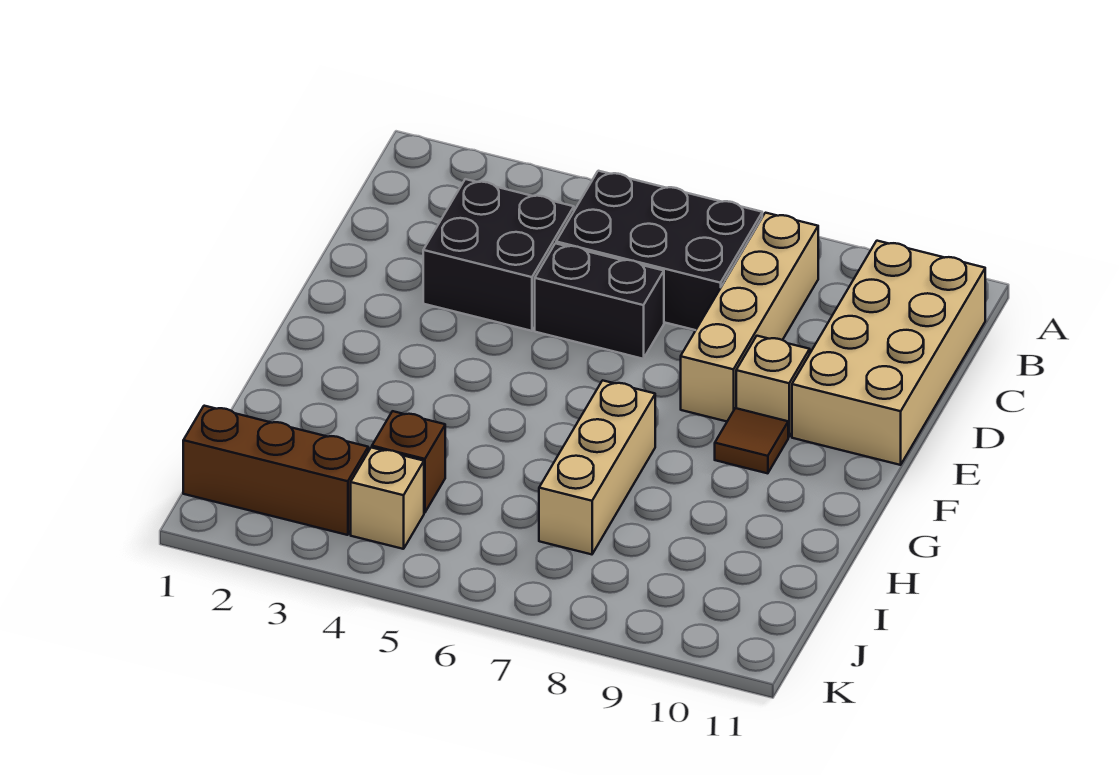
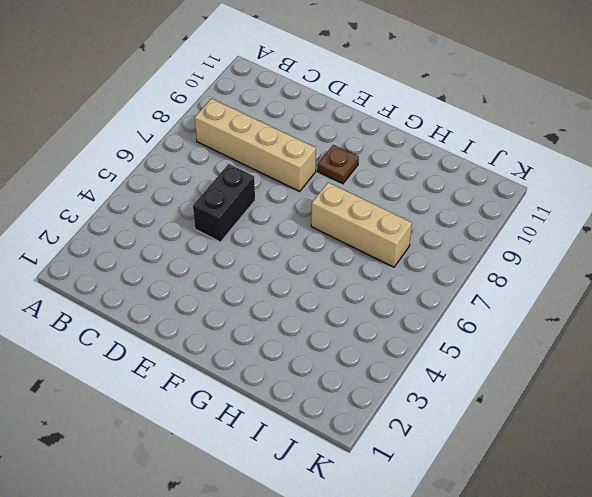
brown plate F9 level 1 -> brown tile F9 level 1
none -> black brick B5:C7 level 1
none -> tan brick B10:E11 level 1

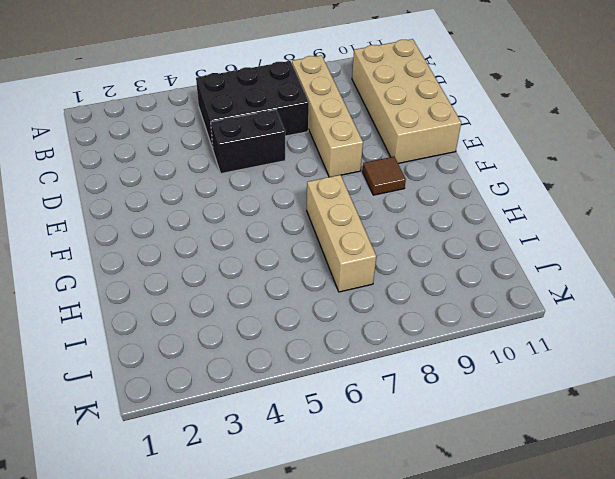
none -> black brick C3:D4 level 1
none -> tan brick E9 level 1

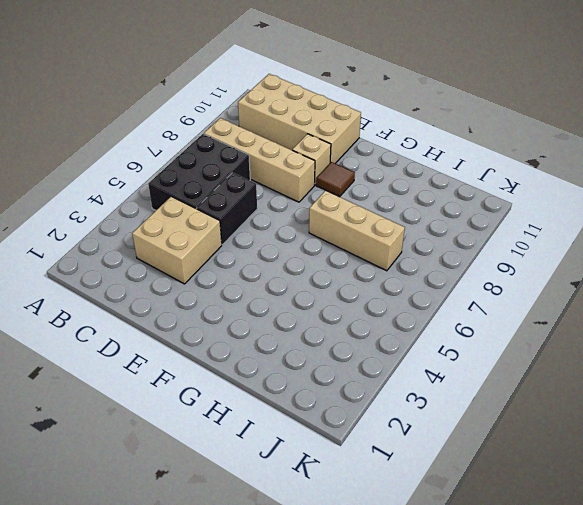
tan brick C3:D4 level 1 -> black brick C3:D4 level 1
none -> brown brick I4 level 1
none -> brown brick J1:J3 level 1

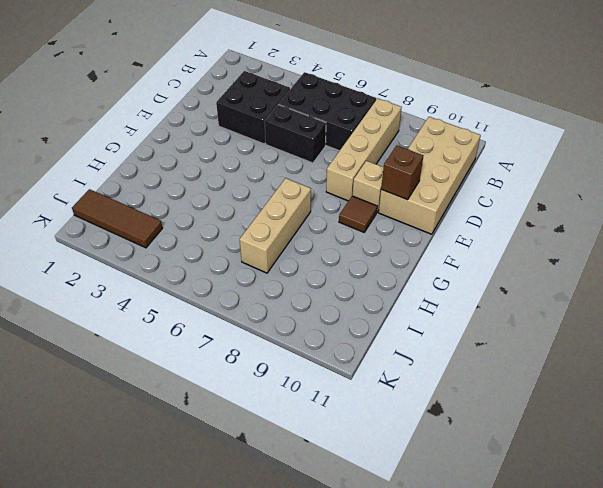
brown brick E10 level 2 -> brown brick I4 level 1
brown tile J1:J3 level 1 -> brown brick J1:J3 level 1
none -> tan brick J4 level 1

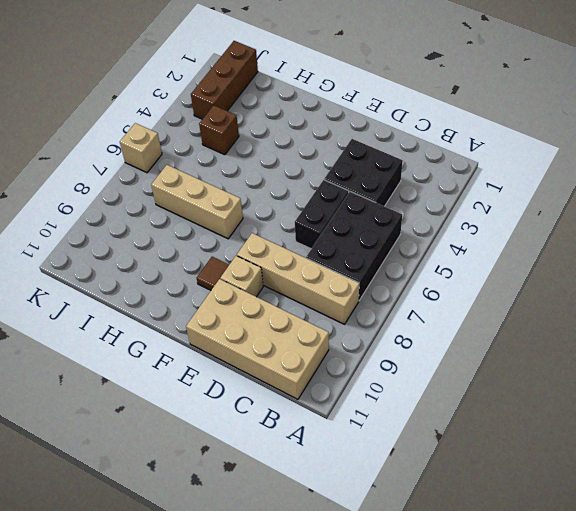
tan brick K6 level 1 -> tan brick J4 level 1

